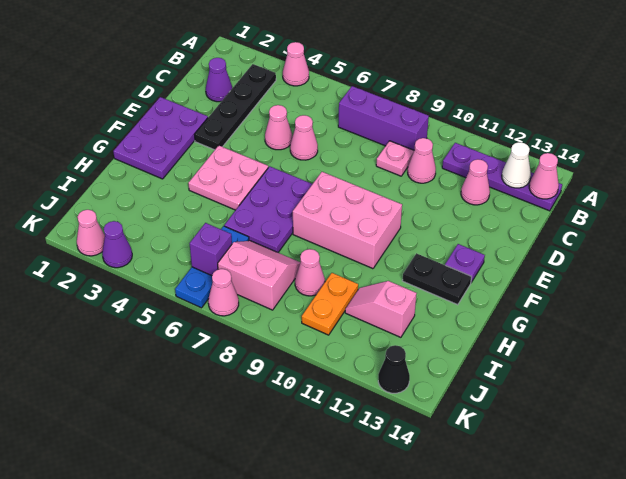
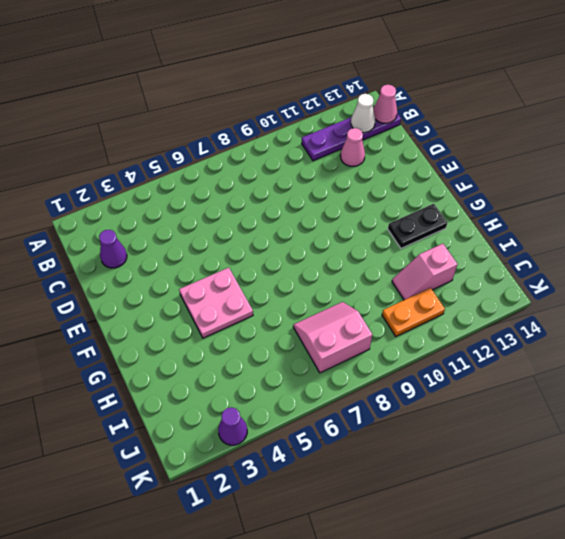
orange plate J10:J11 level 1 -> orange plate I10:J10 level 1
none -> pink cone A4 level 1
none -> black plate B3:E3 level 1
none -> purple brick B7:B9 level 1

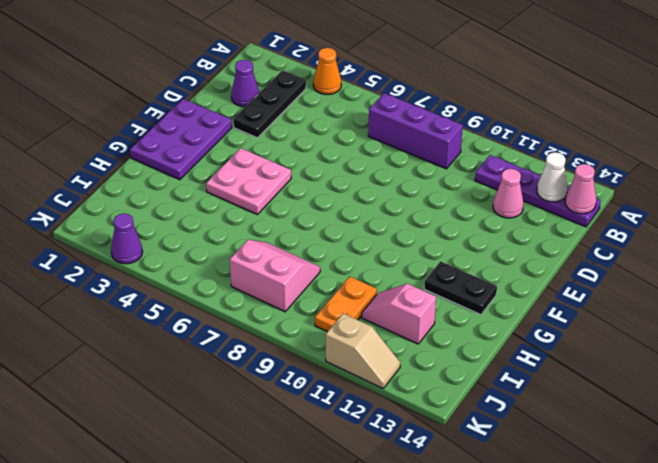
orange cone A4 level 1 -> pink cone A4 level 1
black plate B3:D3 level 1 -> black plate B3:E3 level 1
tan slope K11:K12 level 1 top 11 -> none
none -> pink plate C9 level 1
none -> pink cone C10 level 1
none -> pink cone D5 level 1

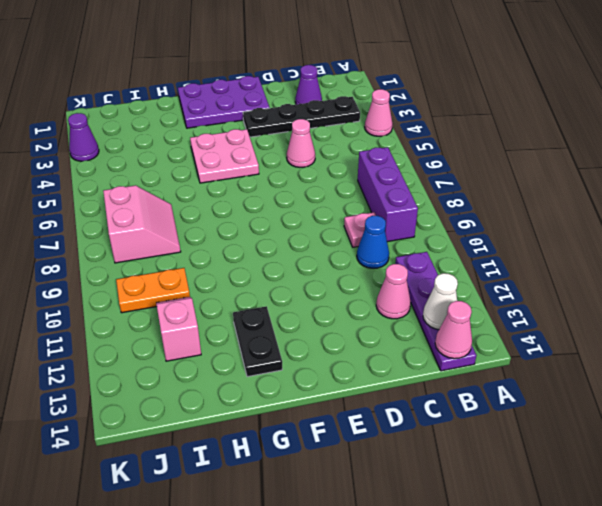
blue cone C10 level 1 -> pink cone C10 level 1
none -> pink cone D6 level 1
none -> purple plate F6:H7 level 1
none -> pink brick F8:G10 level 1

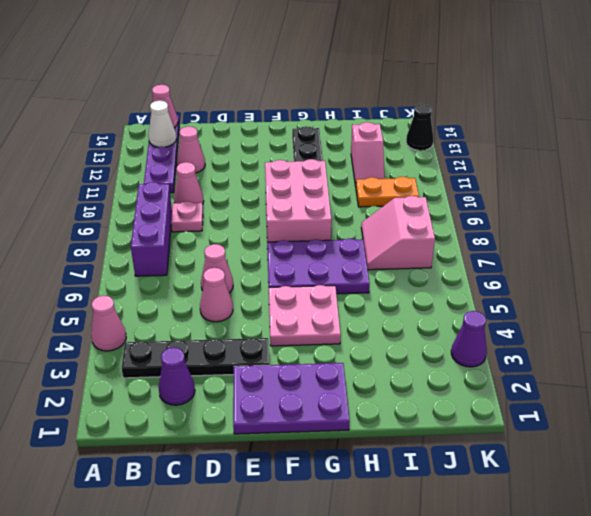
none -> purple plate F13 level 1
none -> blue plate I6:K6 level 1
none -> pink cone I9 level 1

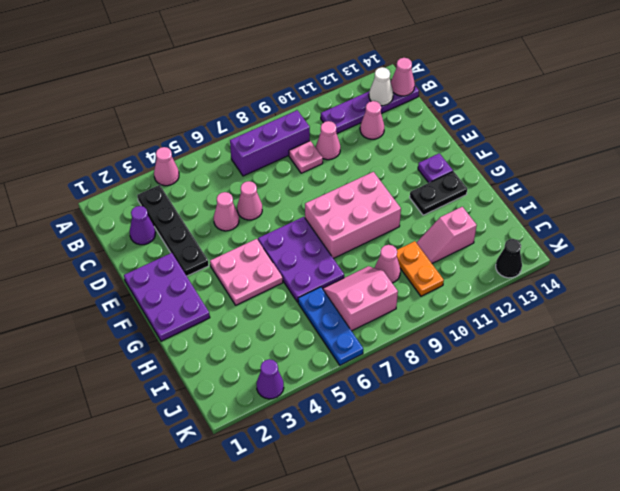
none -> pink cone K2 level 1
none -> pink cone K7 level 1
none -> purple brick J6 level 2

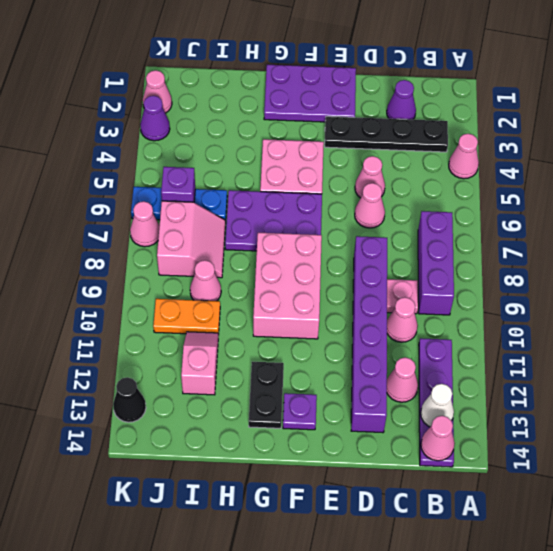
purple brick D8:D13 level 1 -> none

